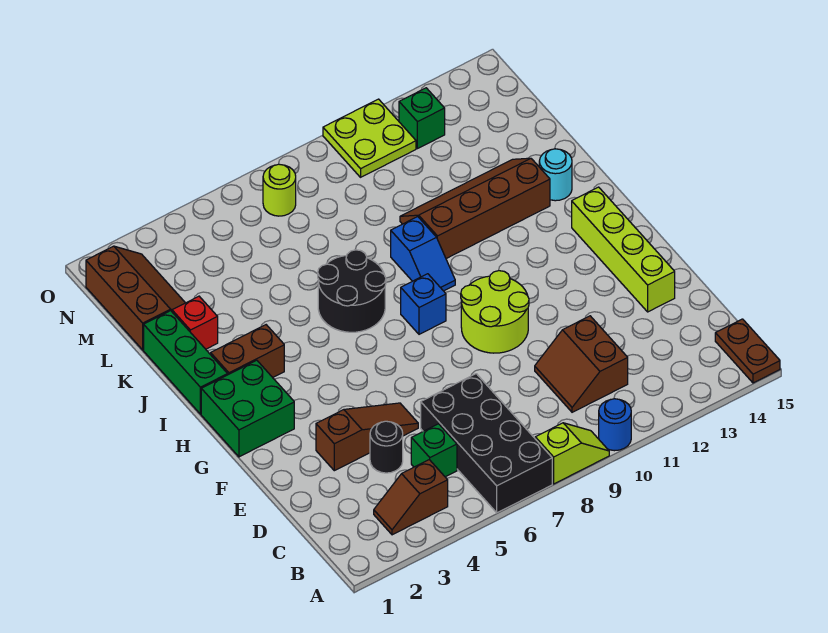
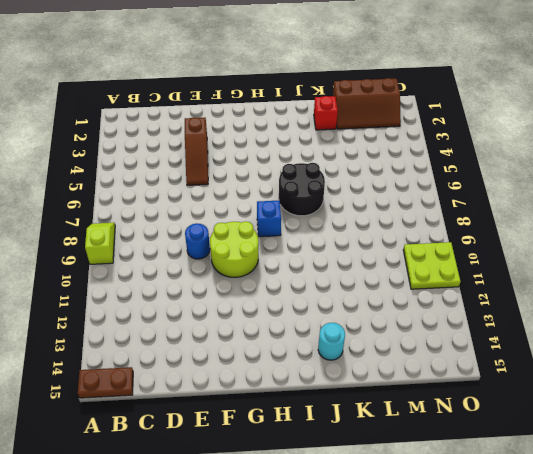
lime slope A8:A9 level 1 top 9 -> lime slope A8:A9 level 1 top 8
blue round brick E9 level 1 -> blue round brick A10 level 1
none -> black brick A6:D7 level 1
none -> brown slope B3:B4 level 1 top 4
none -> green brick C5 level 1

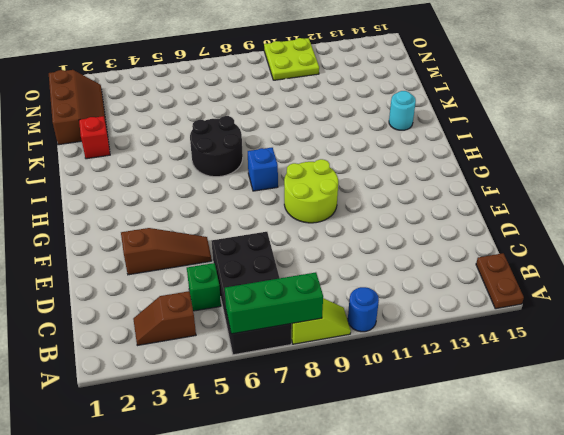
green brick A6:A8 level 2 -> green brick I1:K1 level 1
none -> brown slope C10:D11 level 1 top 11
none -> black round brick D4 level 1
none -> lime brick E14:H14 level 1

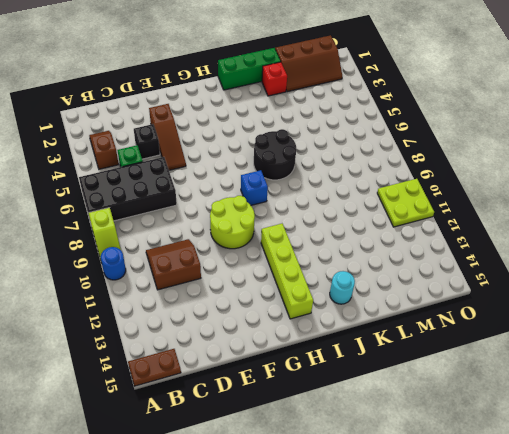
black brick D4 level 1 -> black round brick D4 level 1
lime brick H11:H14 level 1 -> lime brick E14:H14 level 1
none -> green brick G1:H2 level 1
none -> brown brick I2:I3 level 1
none -> blue slope I9:J9 level 1 top J

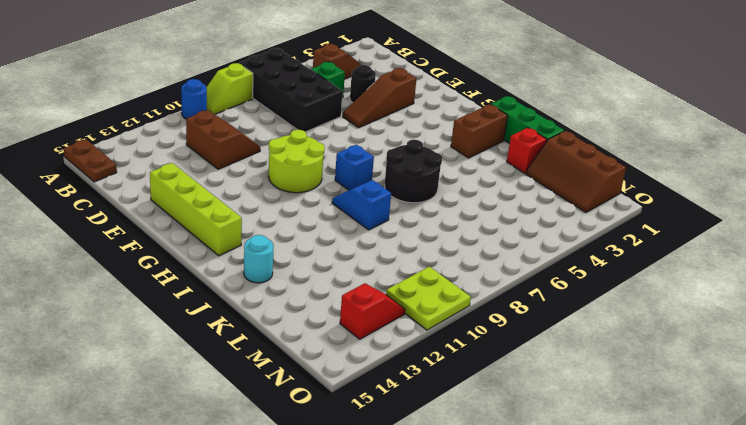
red slope N12:N13 level 1 top 13 -> green brick N12 level 1
none -> green brick G1:H2 level 1
none -> brown slope J10:K13 level 1 top J
none -> lime round brick N7 level 1

